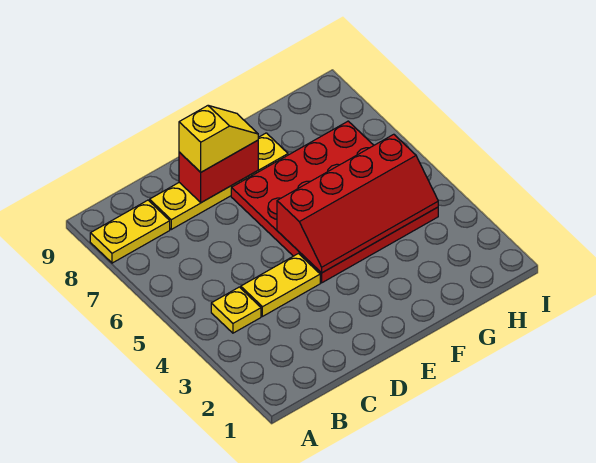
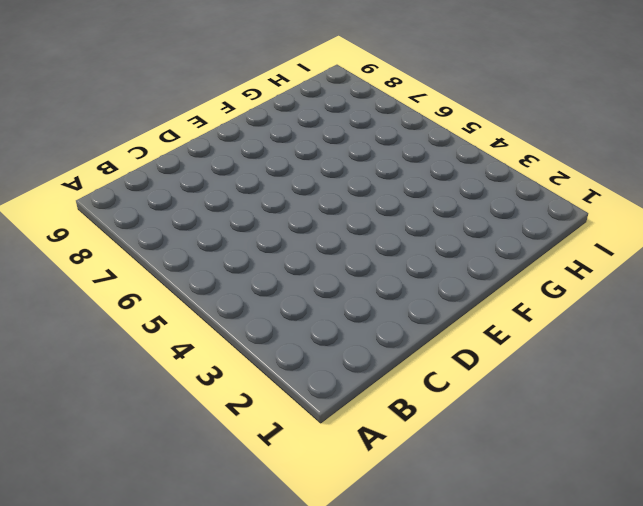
none -> yellow plate A8:B8 level 1
none -> yellow plate B4 level 1

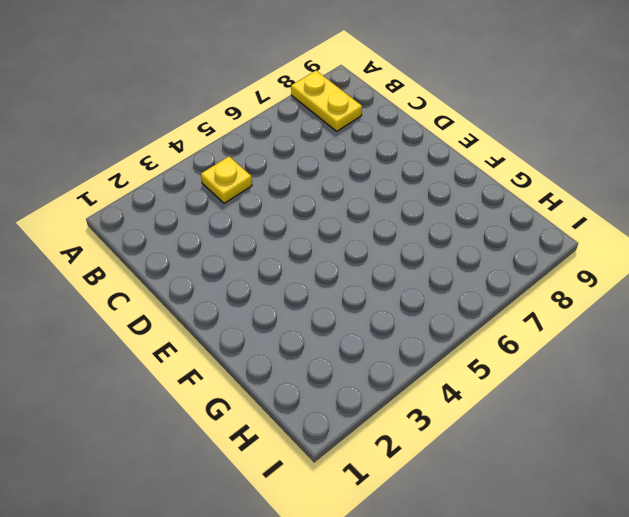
none -> yellow plate C4:D4 level 1
none -> yellow plate C8:F8 level 1

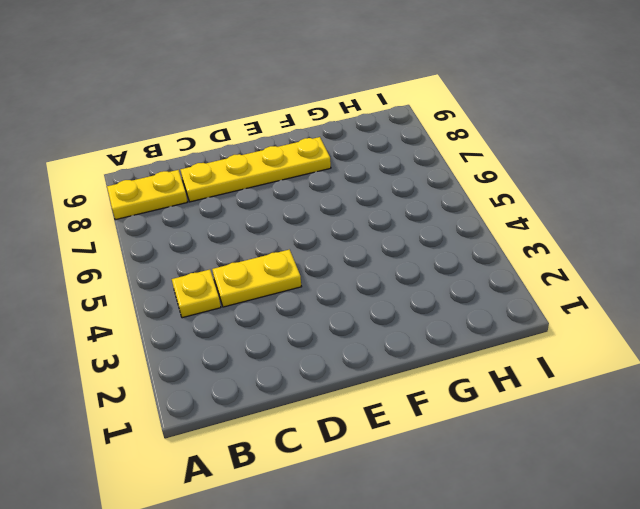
none -> red plate E4:H7 level 1
none -> red brick D8:E8 level 2

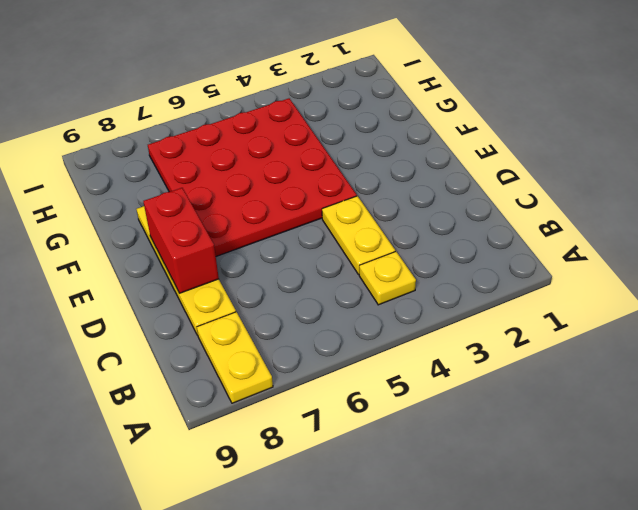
none -> red slope E4:H5 level 2 top 5
none -> yellow slope D8:E8 level 3 top D

